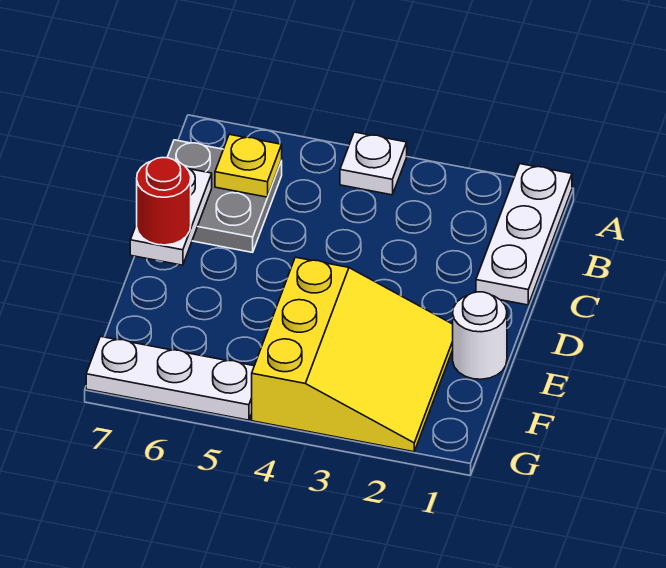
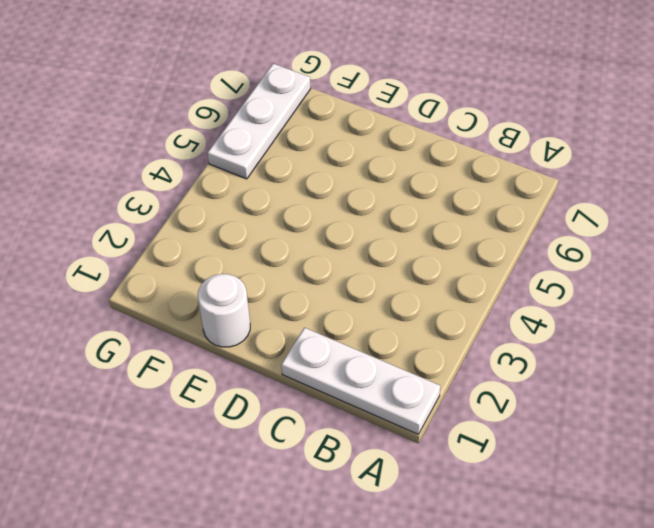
none -> white plate A4 level 1
none -> grey plate B6:C7 level 1

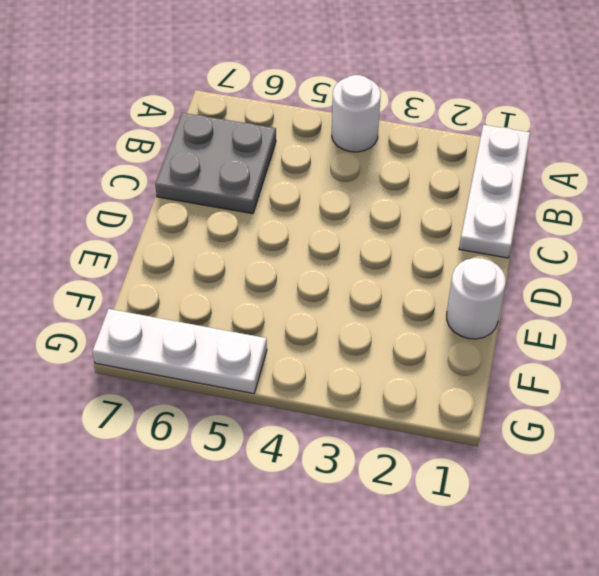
white round brick A4 level 1 -> white plate A4 level 1
none -> yellow slope E2:G4 level 1 top 4
none -> yellow plate B6 level 2

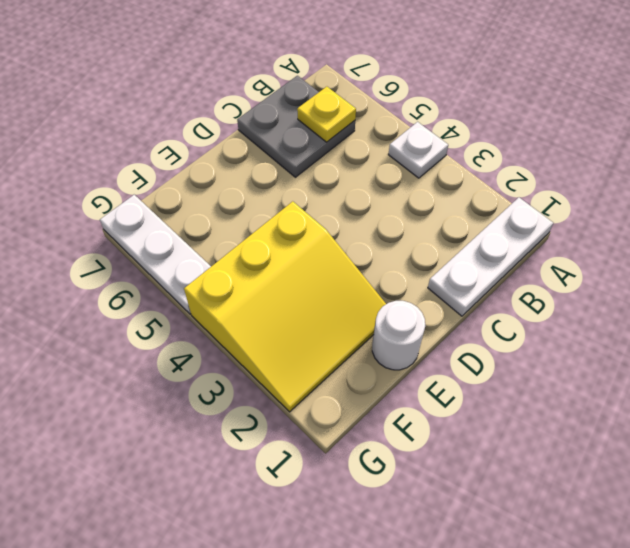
none -> white plate C7:D7 level 2
none -> red round brick D7 level 3

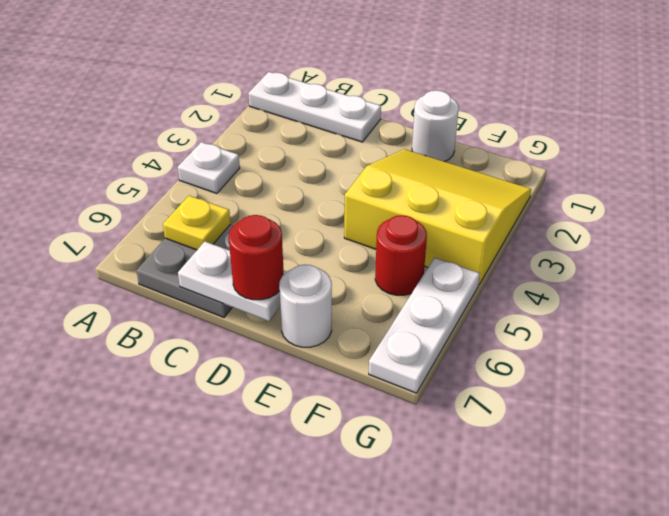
white round brick E7 level 1 -> none
red round brick F5 level 1 -> none

